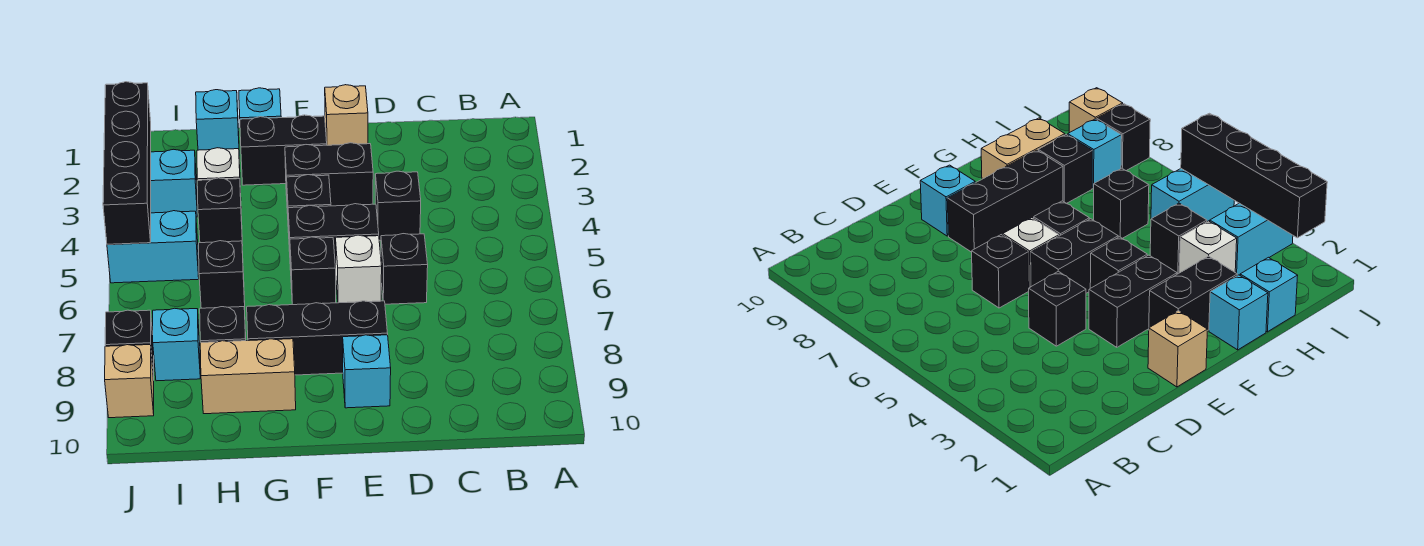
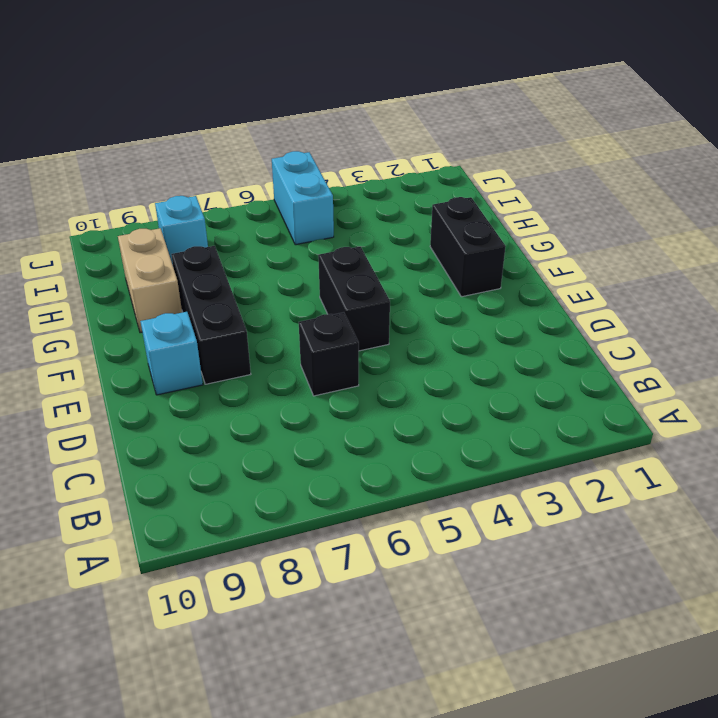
none -> black brick D4 level 1
none -> tan brick E1 level 1
none -> black brick E3:F3 level 1

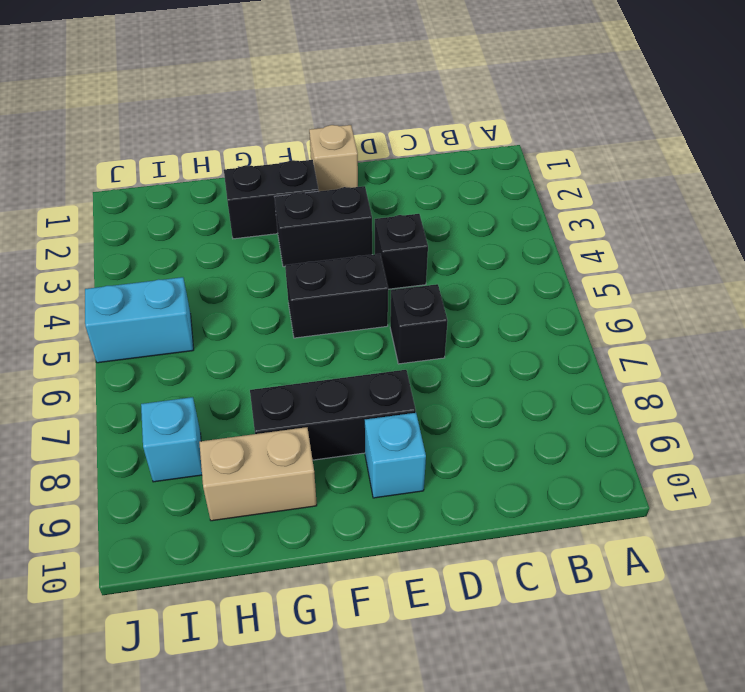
none -> white brick E6 level 1
none -> black brick F4 level 1
none -> black brick F6 level 1

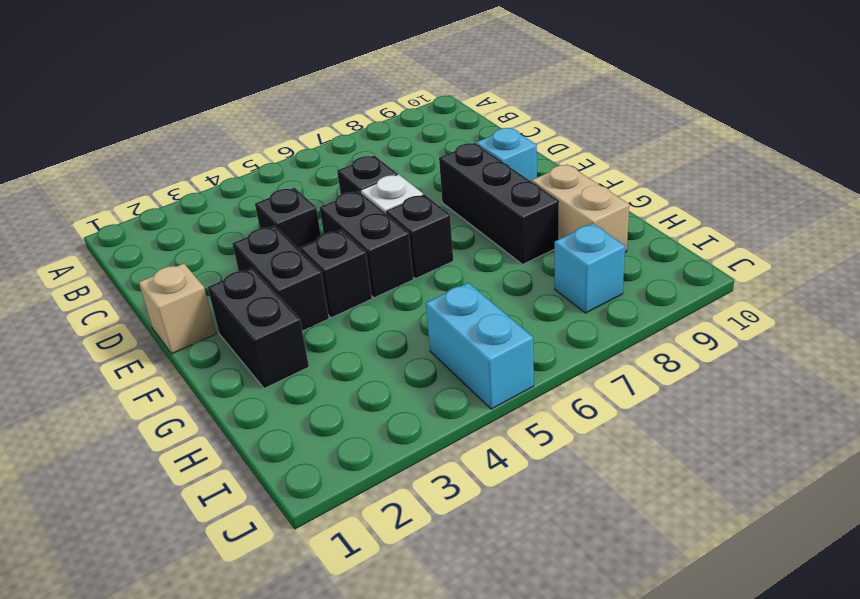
none -> cyan brick G1 level 1
none -> cyan brick H1 level 1
none -> white brick H3 level 1

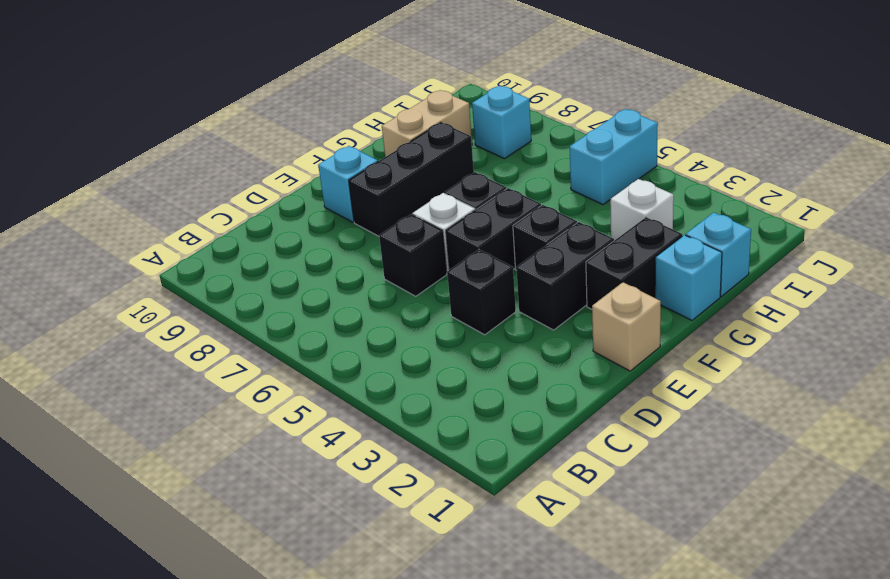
none -> black brick H4 level 1
none -> black brick H6 level 1
none -> black brick H8 level 1

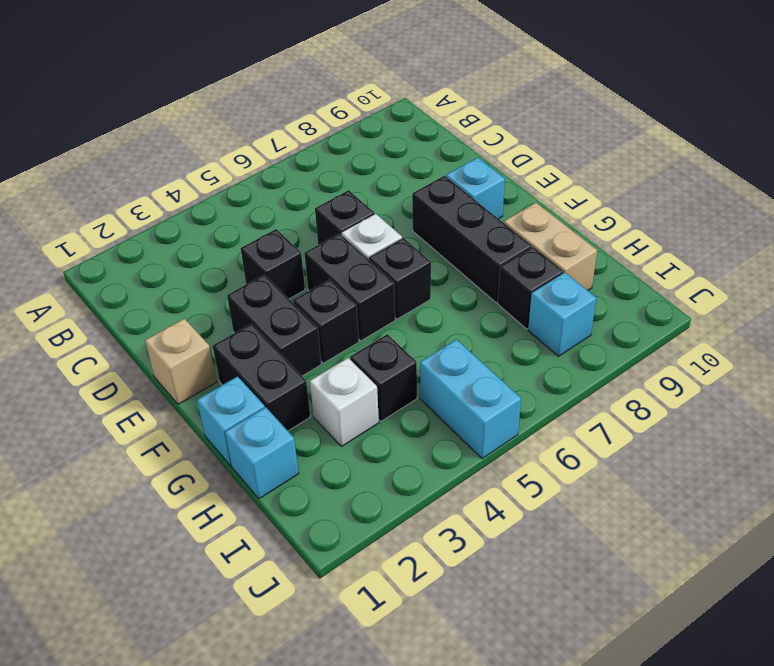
none -> black brick H6 level 1
none -> cyan brick I3:J3 level 1
none -> black brick J8 level 1

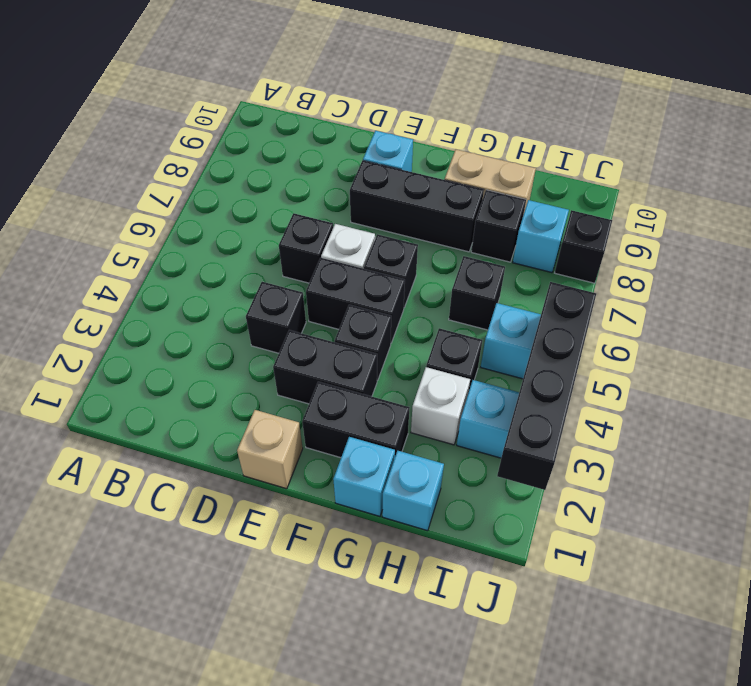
none -> tan brick J9 level 1

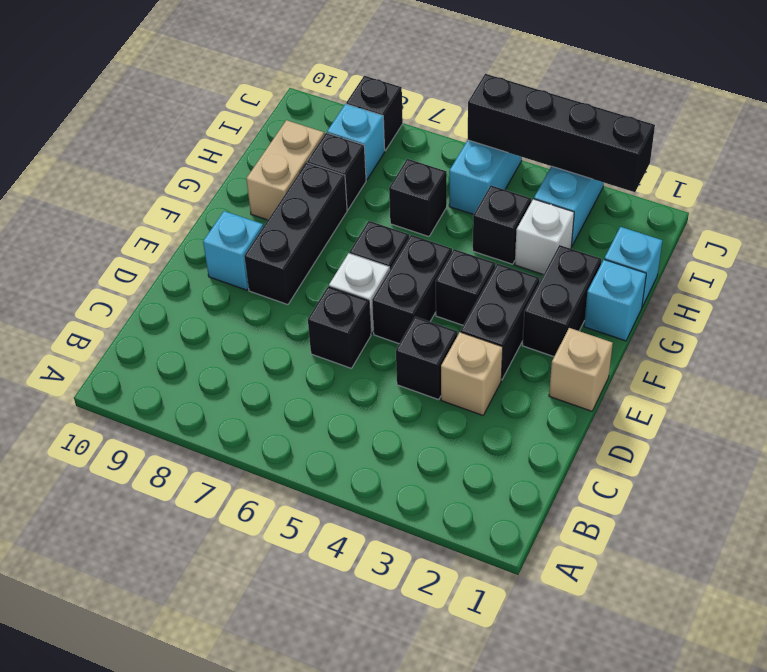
tan brick D3 level 1 -> tan brick J9 level 1

